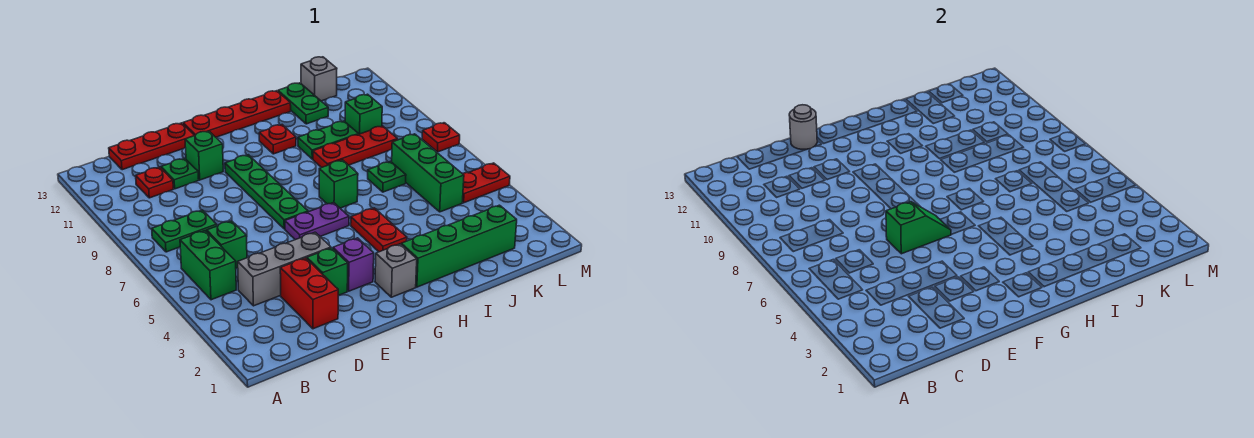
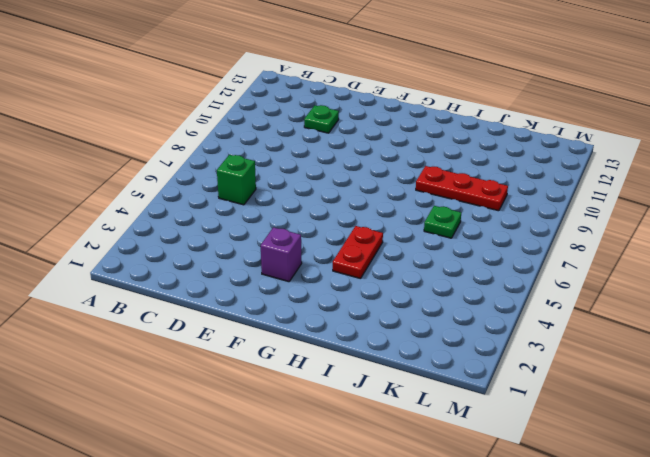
none -> green brick B5:B6 level 1
none -> green plate B8:C8 level 1
none -> grey brick C4:E4 level 1
none -> red plate C11 level 1

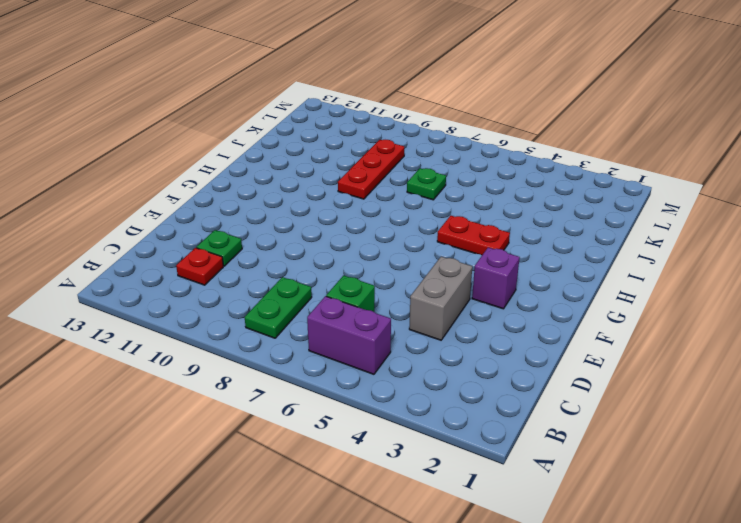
purple brick B5:B6 level 1 -> green brick B5:B6 level 1
grey brick D4:E4 level 1 -> grey brick C4:E4 level 1
none -> red plate C13:E13 level 1
none -> red brick D2:D3 level 1
none -> green brick E3 level 1
none -> green brick E11 level 1

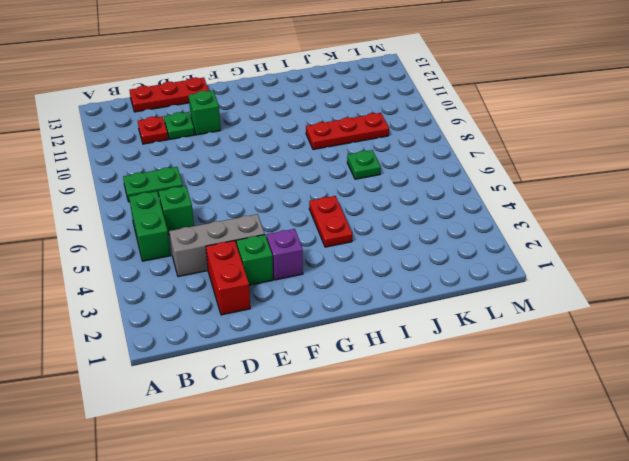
none -> purple plate F6:G6 level 1
none -> green plate F7:F10 level 1
none -> red plate F13:I13 level 1
none -> grey brick G2 level 1

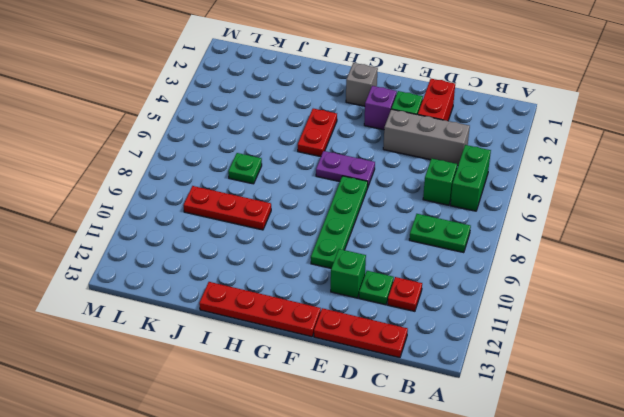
none -> green brick H2:K2 level 1
none -> green brick H7 level 1
none -> red plate H11 level 1
none -> green plate I10:J10 level 1

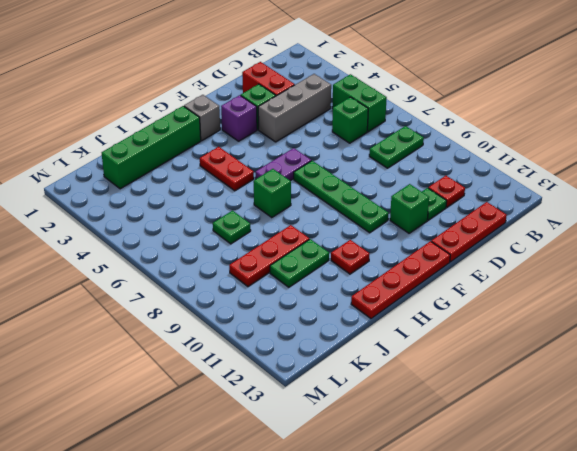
none -> green plate J12:J13 level 1
none -> green brick K5:K7 level 1
none -> green brick K10 level 1
none -> grey brick K13 level 1

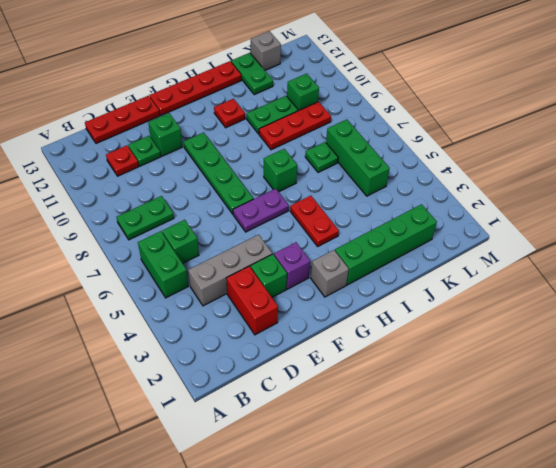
none -> red plate L5:M5 level 1
none -> red plate M8 level 1
none -> green slope E6:F6 level 2 top E
none -> grey round brick E13 level 2

